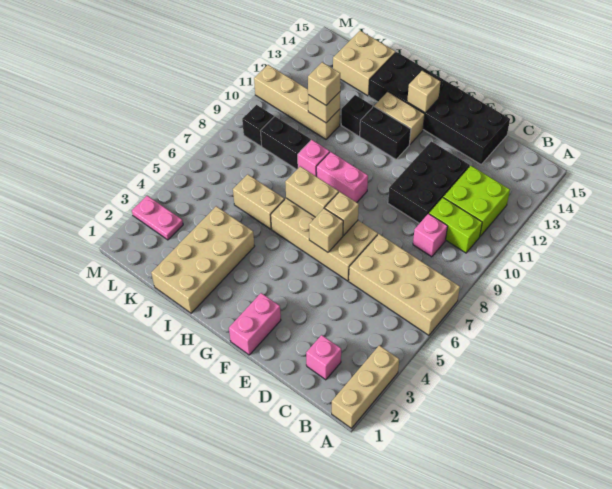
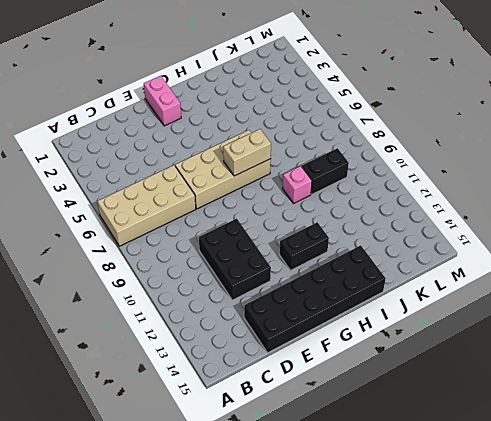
none -> tan brick A1:A3 level 1
none -> lime brick B10:C10 level 1
none -> lime brick B11:C12 level 1

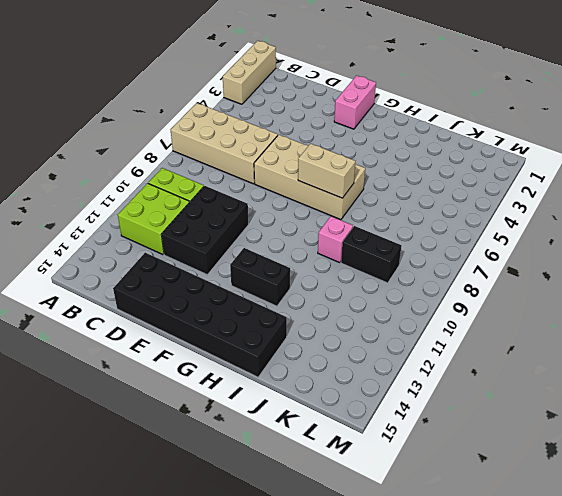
none -> pink brick C2 level 1
none -> pink brick C9 level 1
none -> pink brick G9:H9 level 1

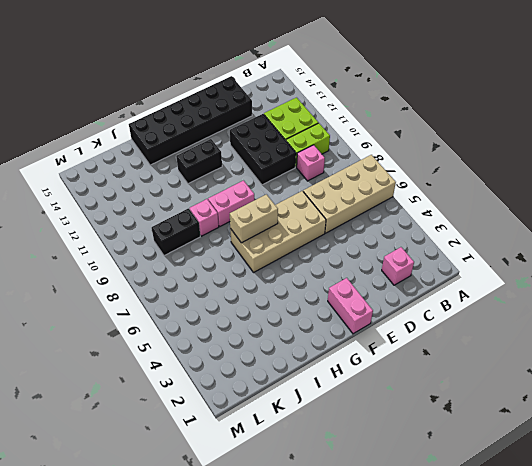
none -> tan brick A1:A3 level 1
none -> tan brick G13:H13 level 1
none -> tan brick I1:J4 level 1

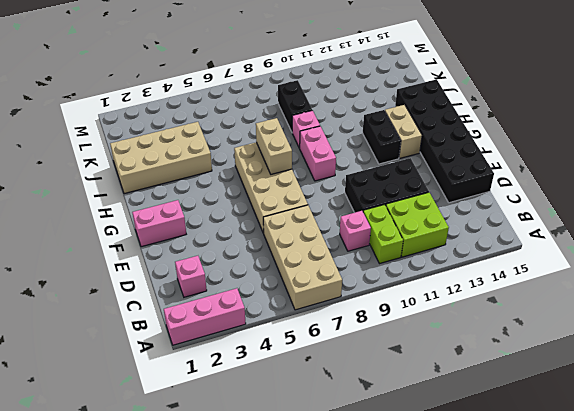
pink brick A1:A3 level 1 -> tan brick A1:A3 level 1
none -> tan brick I6:J6 level 1
none -> black brick I12 level 1
none -> tan brick J11:M11 level 1

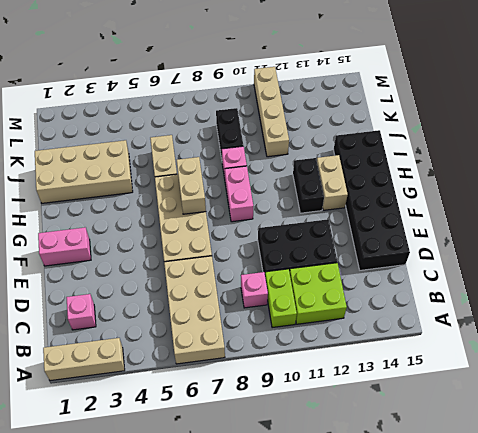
none -> black brick I12 level 1
none -> tan brick J14:K15 level 1
none -> pink plate L3:M3 level 1

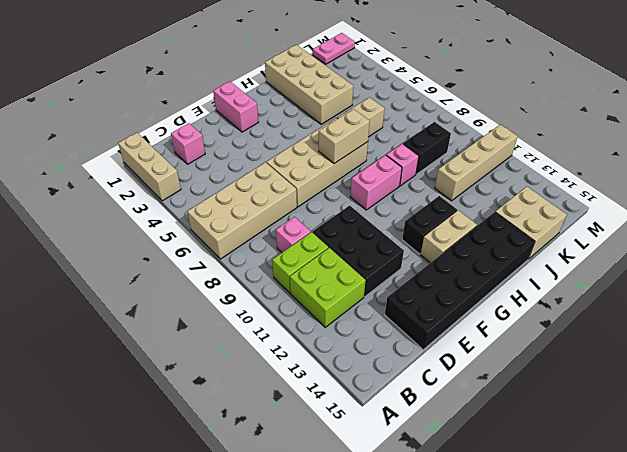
pink plate L1:M1 level 1 -> pink plate L3:M3 level 1
none -> black brick I12 level 1
none -> black brick L9 level 1
none -> tan brick F6 level 2

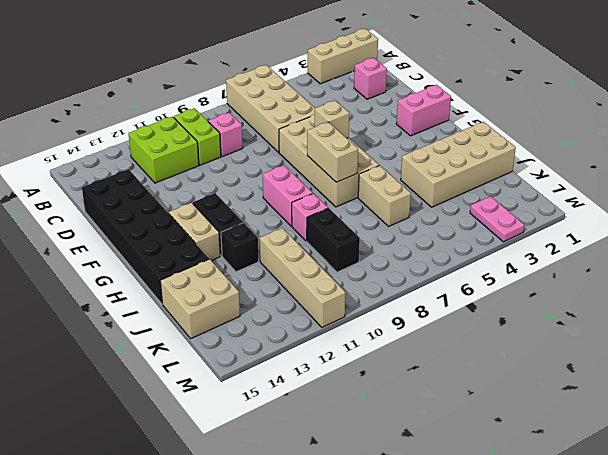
none -> black brick D10:E12 level 1
none -> black brick L9 level 1
none -> tan brick F7 level 2

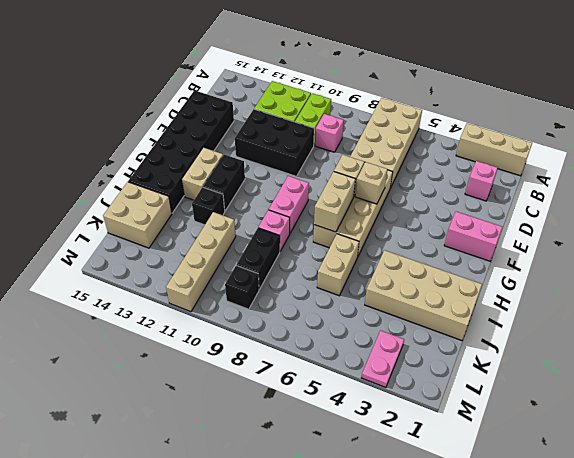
none -> tan brick G14 level 2
none -> tan brick J11 level 2
none -> tan brick J11 level 3

